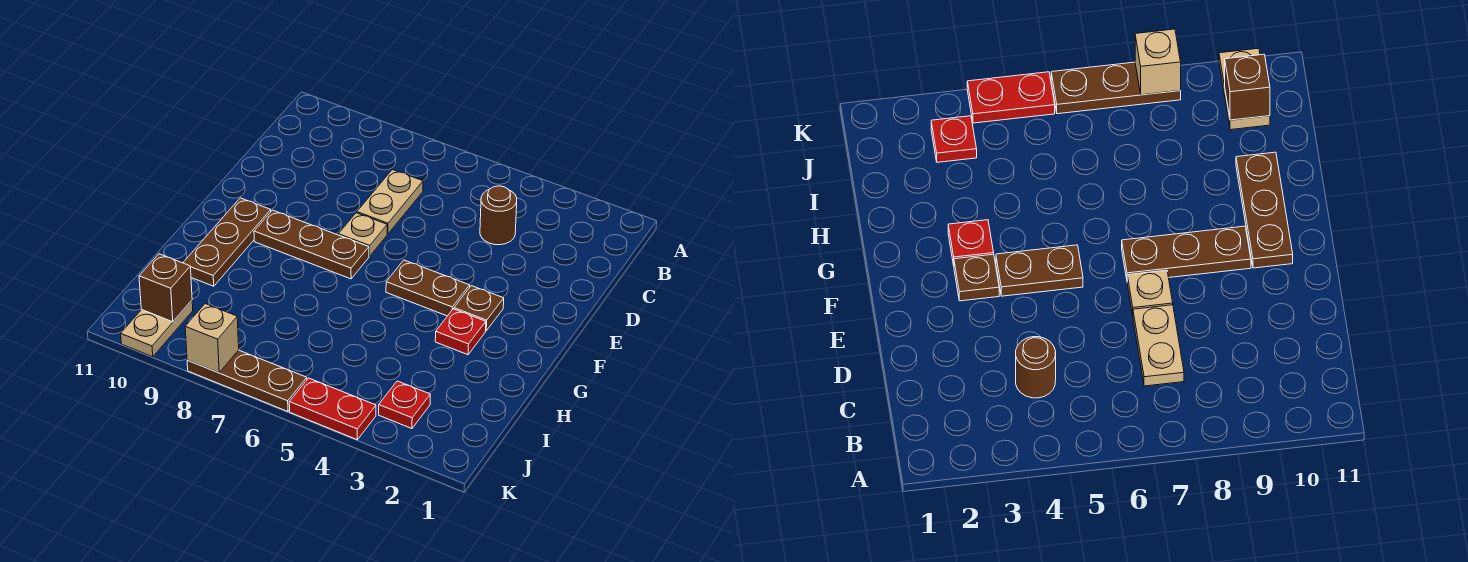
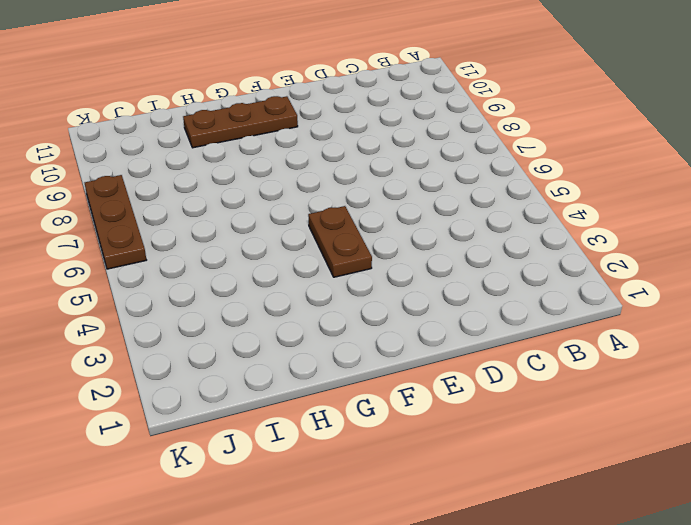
none -> brown round brick C4 level 1
none -> tan plate C7:D7 level 1
none -> tan plate E7 level 1

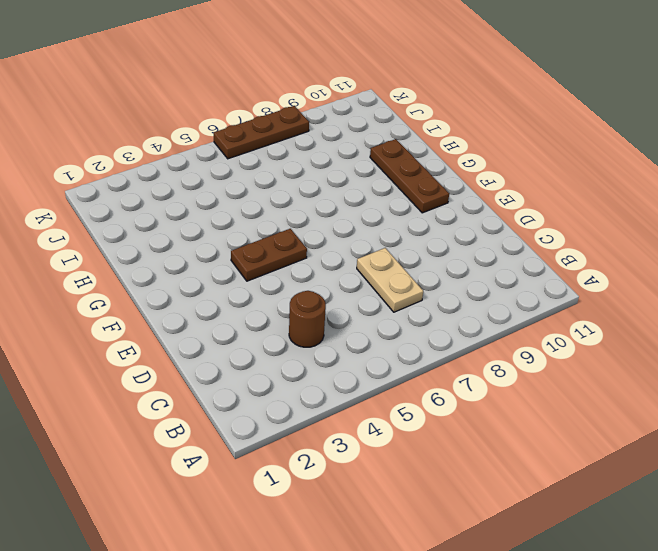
none -> tan plate E7 level 1
none -> brown plate F3 level 1
none -> brown plate F7:F9 level 1

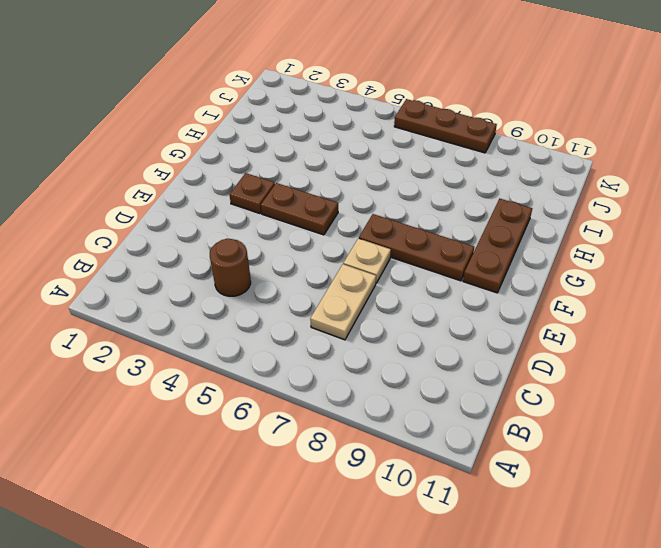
none -> red plate G3 level 1
none -> red plate J3 level 1
none -> tan plate J10:K10 level 1

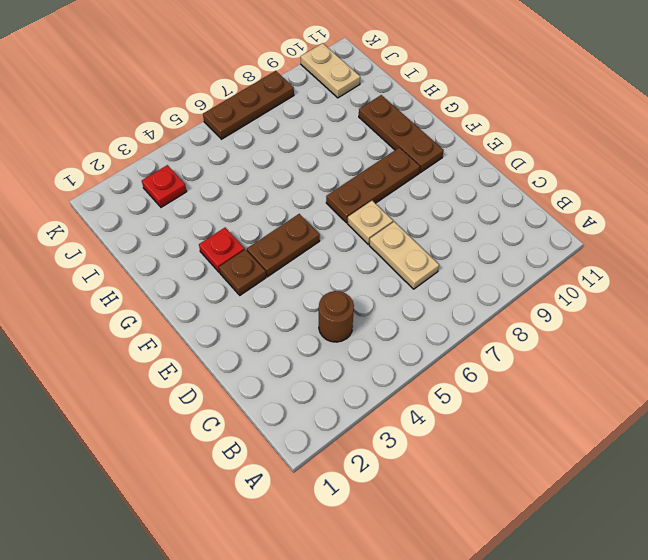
none -> red plate K4:K5 level 1
none -> brown brick J10 level 2
none -> tan brick K8 level 2

